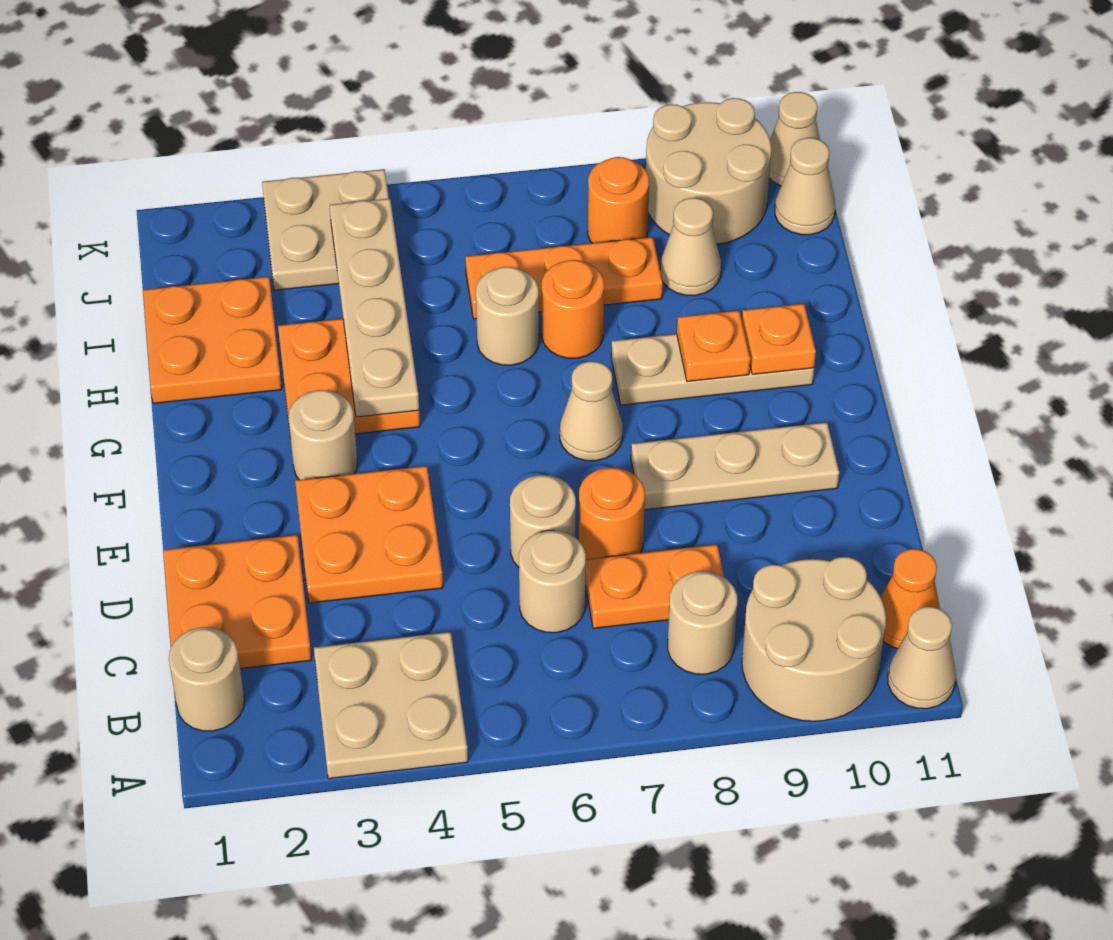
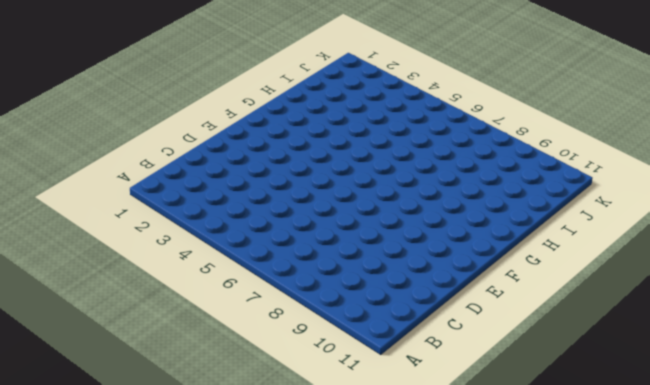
none -> tan plate A3:B4 level 1
none -> tan round brick A9:B10 level 1
none -> tan cone A11 level 1
none -> tan round brick B1 level 1

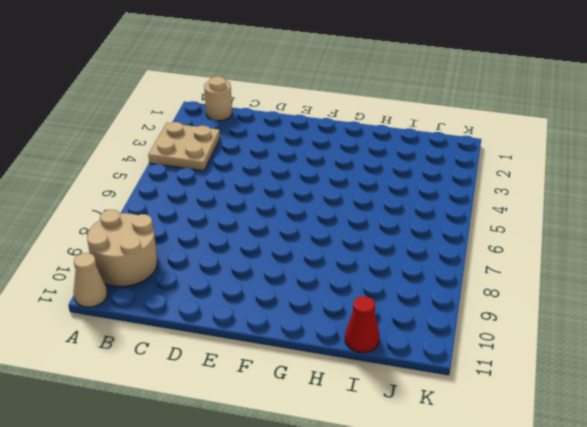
red cone I11 level 1 -> none
none -> tan round brick B8 level 1
none -> orange cone B11 level 1
none -> orange plate C1:D2 level 1
none -> tan round brick C6 level 1

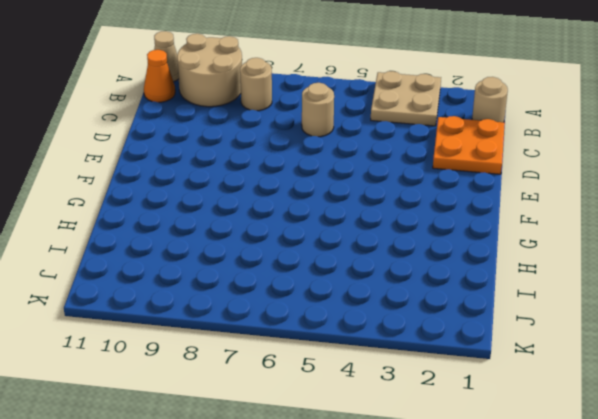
none -> orange plate C7:C8 level 1
none -> orange plate D3:E4 level 1
none -> tan round brick D6 level 1
none -> orange round brick D7 level 1

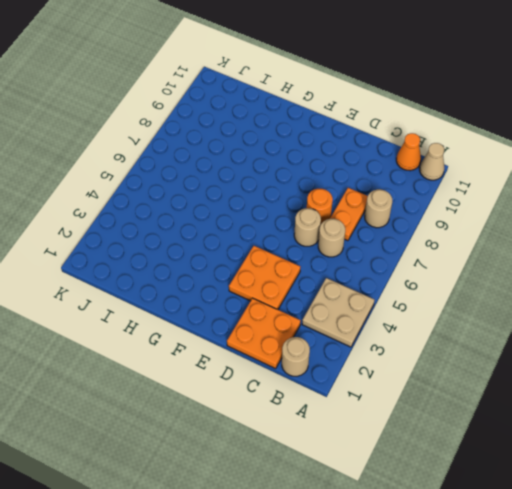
none -> tan round brick A9:B10 level 1
none -> tan plate E8:E10 level 1
none -> tan round brick F3 level 1
none -> tan cone F7 level 1

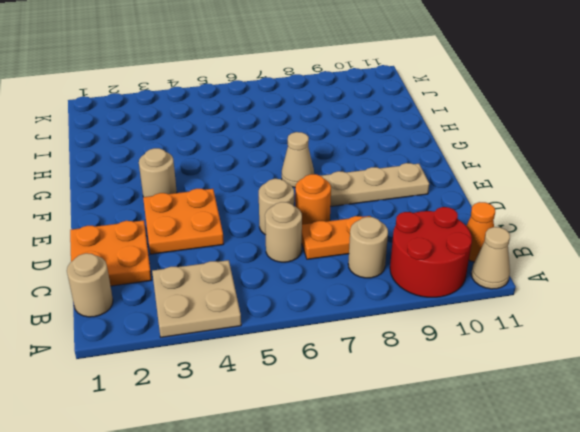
red round brick A9:B10 level 1 -> tan round brick A9:B10 level 1
none -> orange plate G3:H4 level 1
none -> tan plate G8:G10 level 1
none -> orange plate H1:I2 level 1
none -> tan round brick H6 level 1

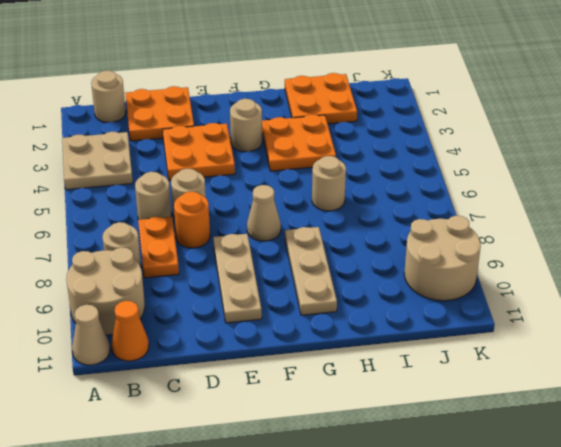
none -> orange round brick H7 level 1
none -> orange plate I6:I8 level 1
none -> tan cone I9 level 1
none -> tan plate J3:K4 level 1

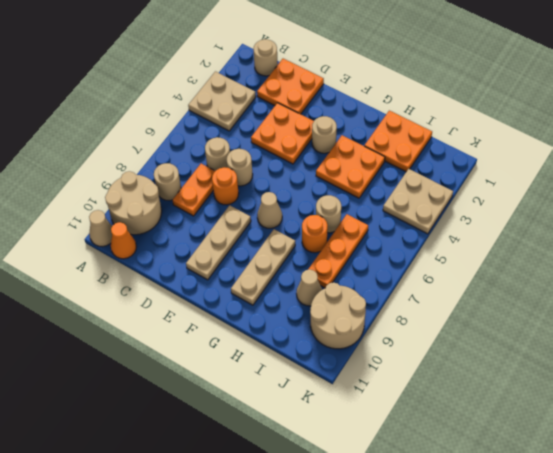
none -> orange round brick J8 level 1
none -> tan cone J11 level 1
none -> tan cone K11 level 1
none -> tan plate G4:J4 level 2

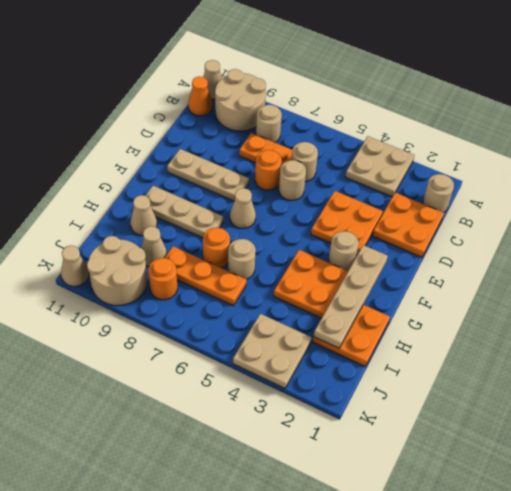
tan plate F2:I2 level 2 -> tan plate G4:J4 level 2
tan cone H10 level 1 -> tan cone J11 level 1
none -> orange plate G9 level 2
none -> orange plate G10 level 2

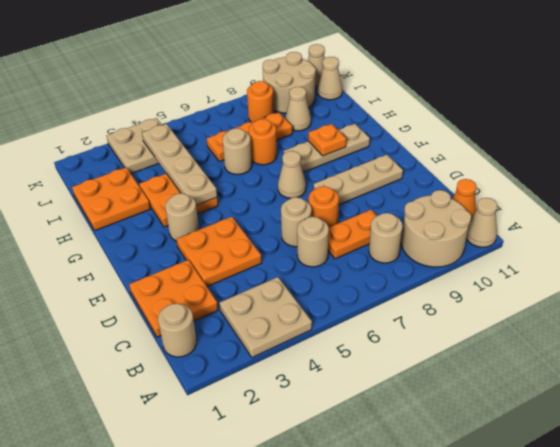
none -> orange plate G10 level 2

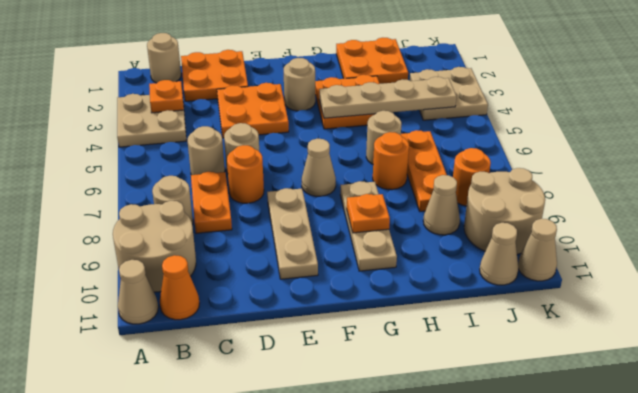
orange plate B3 level 2 -> orange plate G10 level 2

